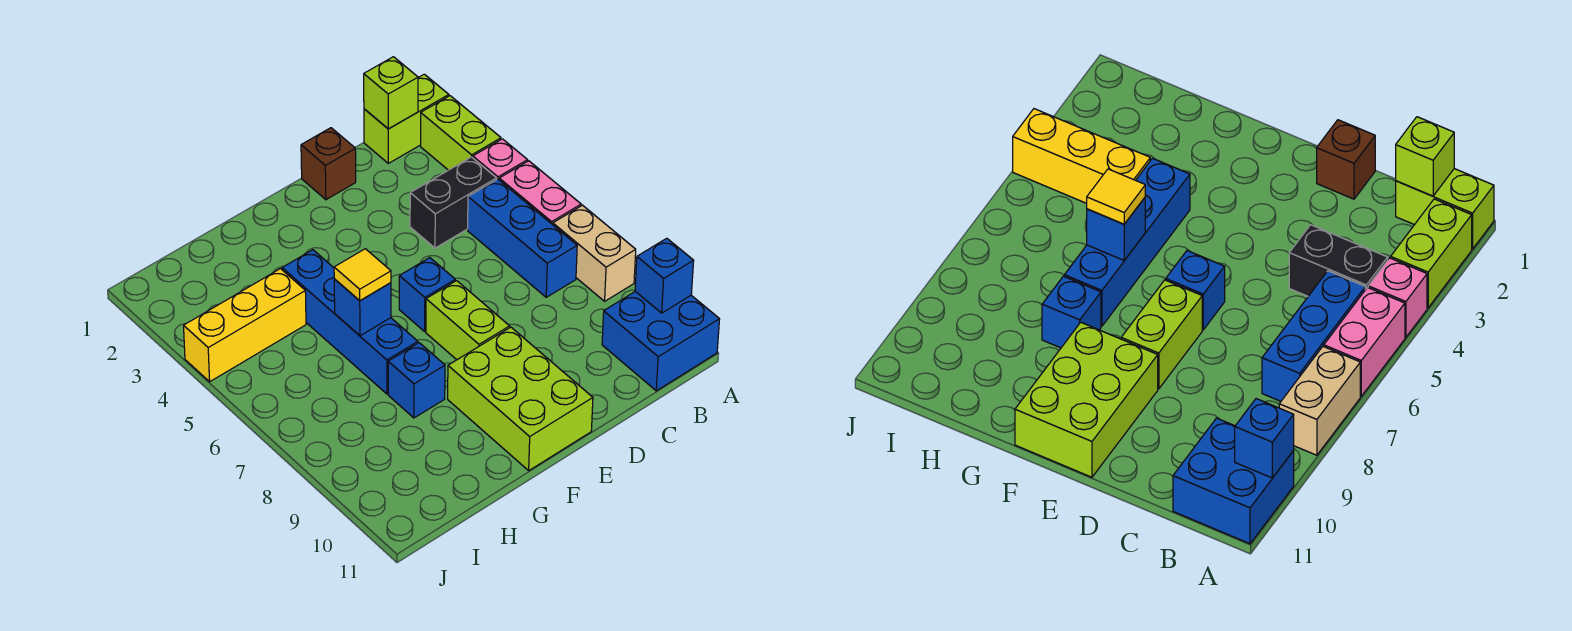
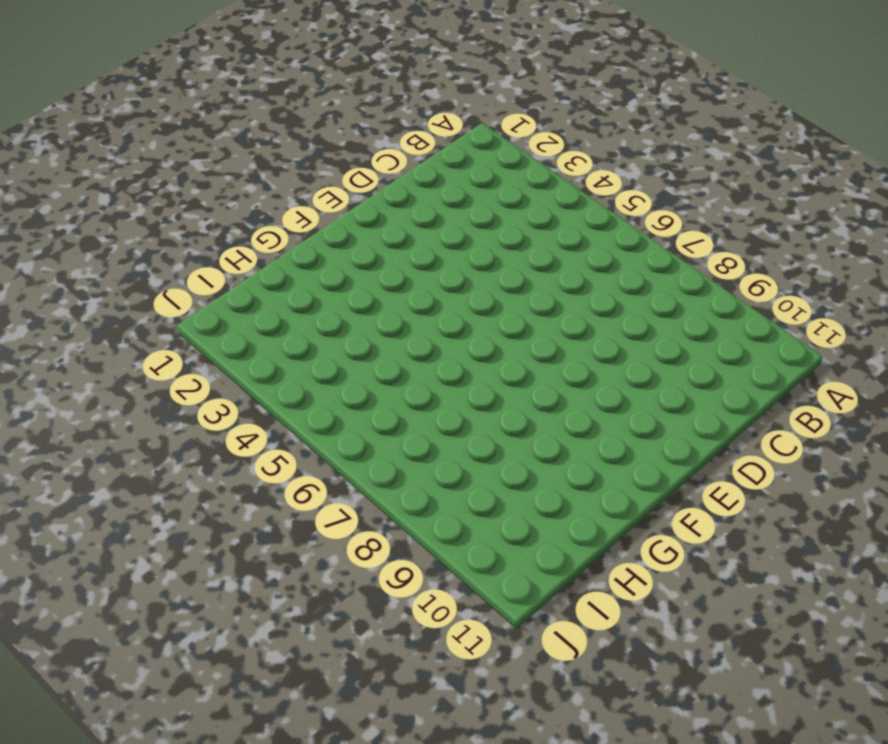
none -> lime brick A1:B1 level 1
none -> lime brick A2:A3 level 1
none -> pink brick A4 level 1

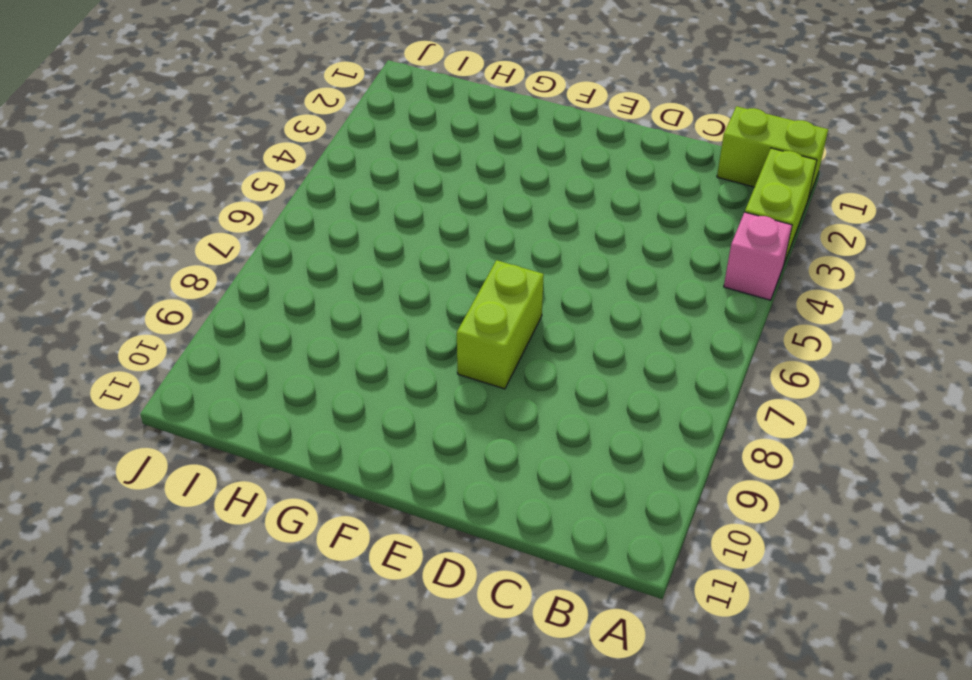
none -> pink brick A5:A6 level 1
none -> tan brick A7:A8 level 1
none -> blue brick A10:B11 level 1

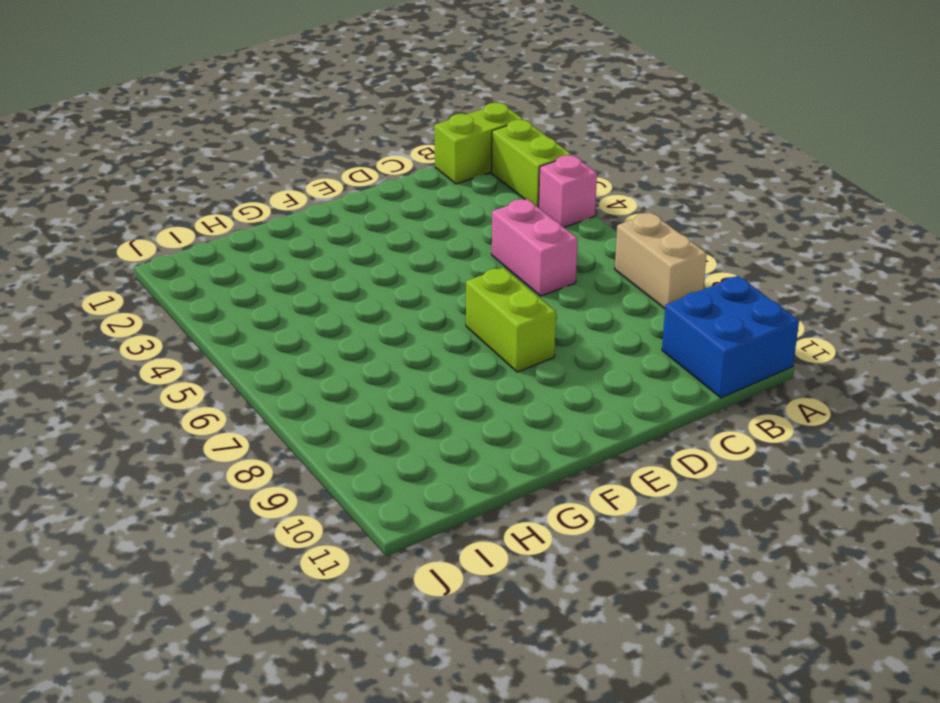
pink brick C5:C6 level 1 -> pink brick A5:A6 level 1
none -> black brick B4:C4 level 1
none -> blue brick B5:B7 level 1
none -> brown brick D1 level 1

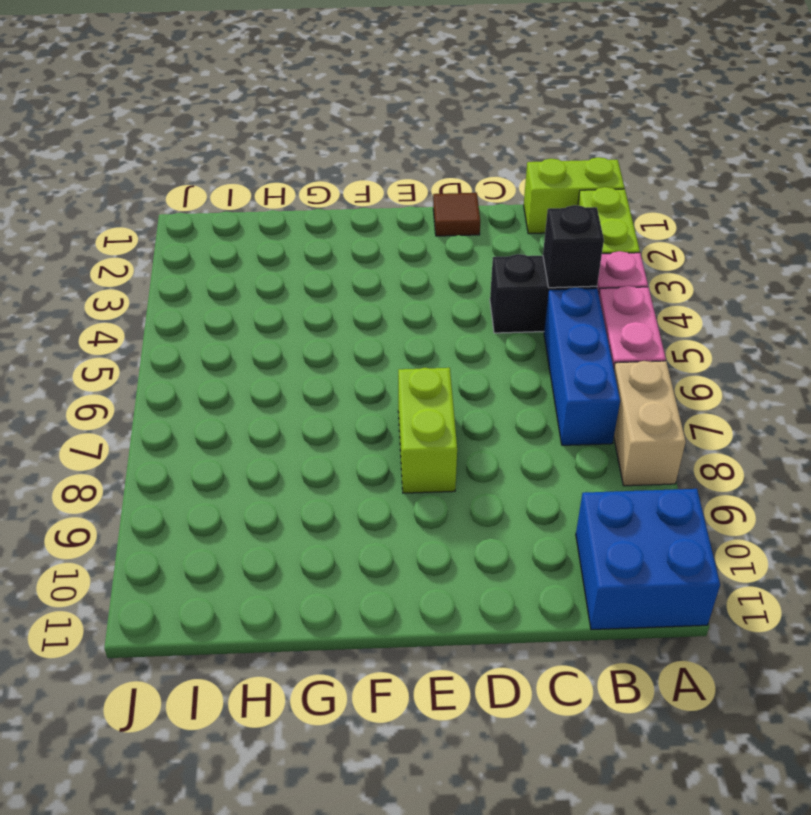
black brick B4 level 2 -> none
brown tile D1 level 1 -> brown brick D1 level 1
none -> blue brick E6 level 1
none -> lime brick E9:F11 level 1
none -> blue brick G4:G7 level 1

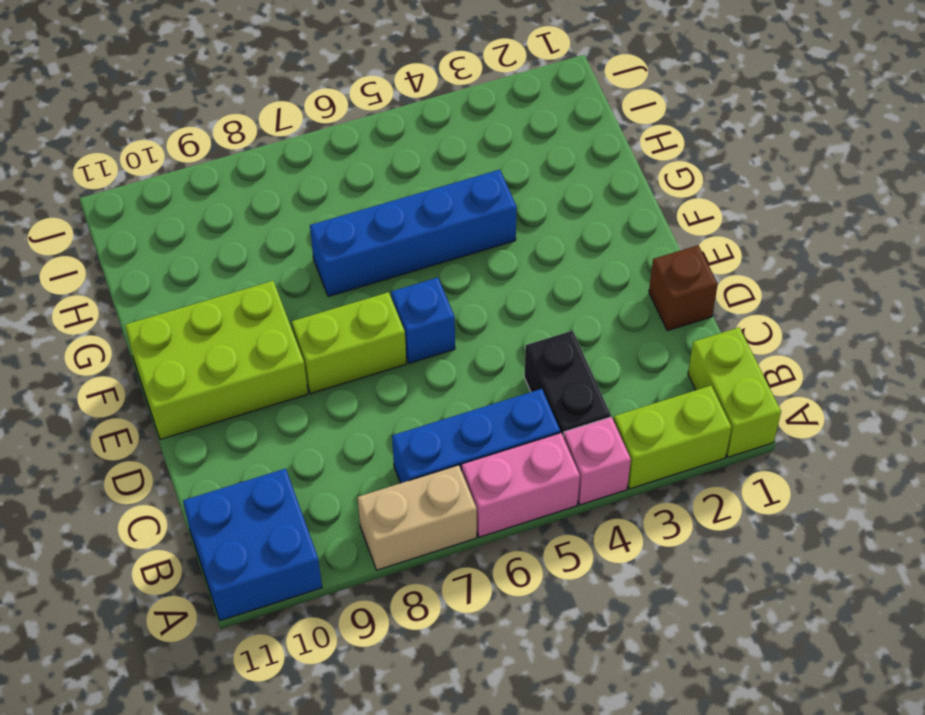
none -> blue brick G8 level 1
none -> yellow brick H4:J4 level 1
none -> blue brick A10 level 2

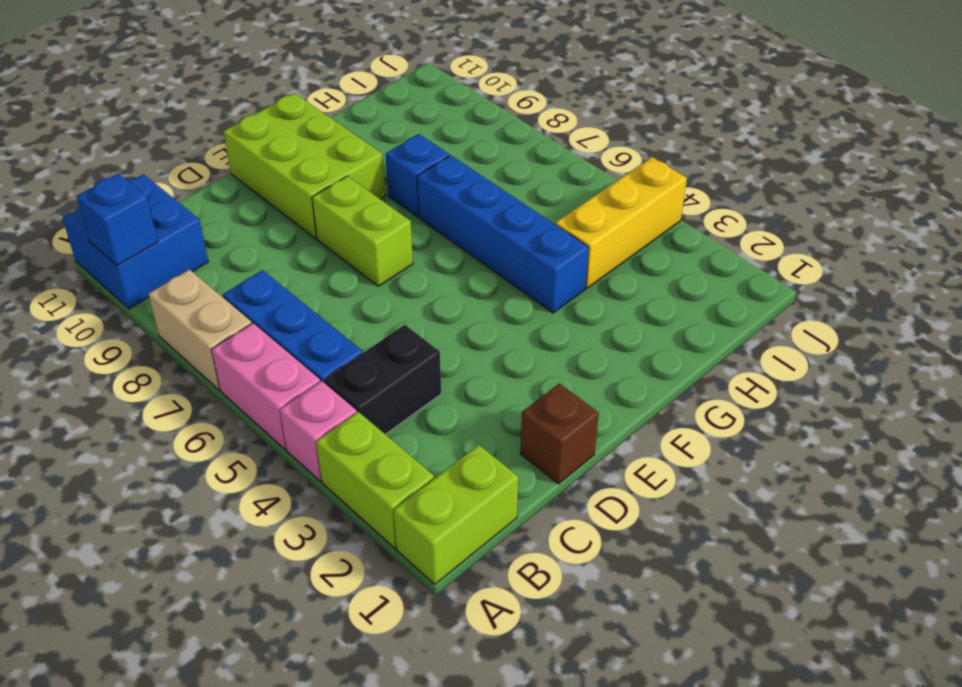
none -> blue brick E6 level 1
none -> lime brick B1 level 2
none -> blue brick G6 level 2

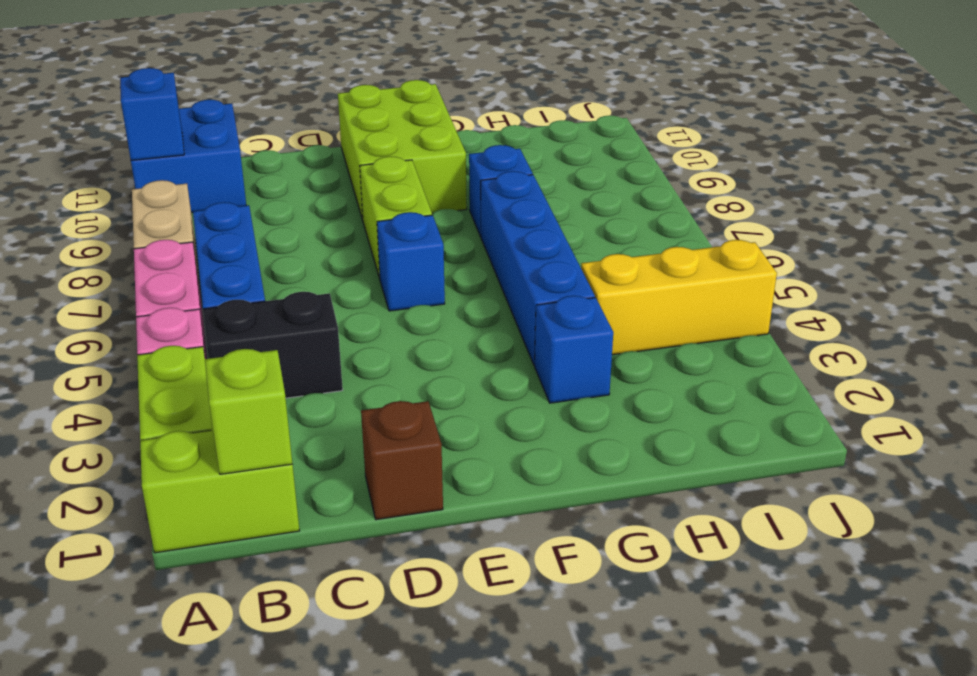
blue brick G3 level 1 -> blue brick G6 level 2
none -> yellow tile G6 level 3

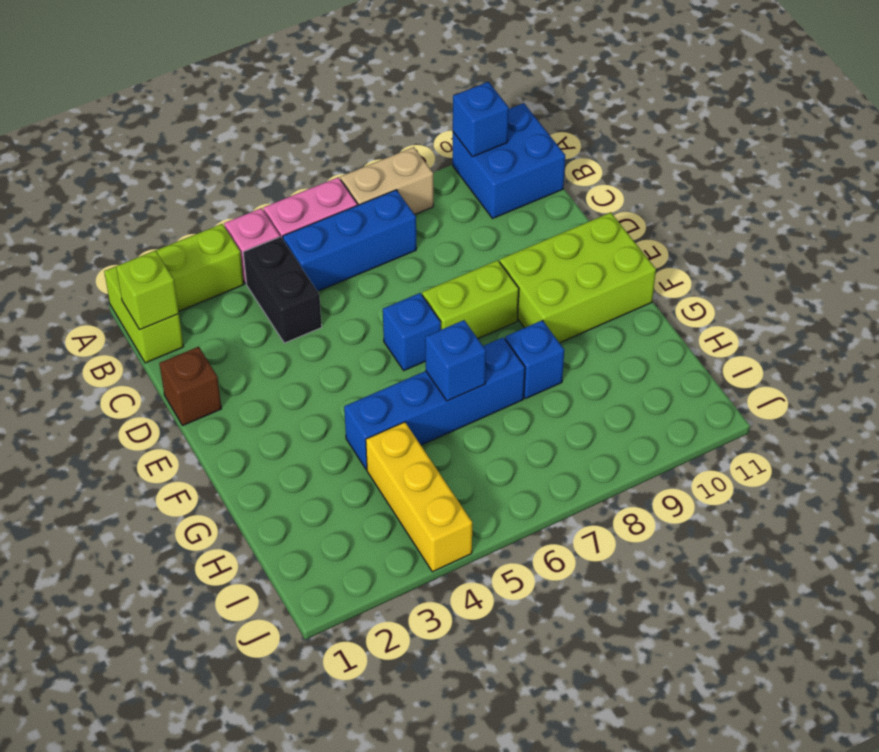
none -> yellow tile G6 level 3

